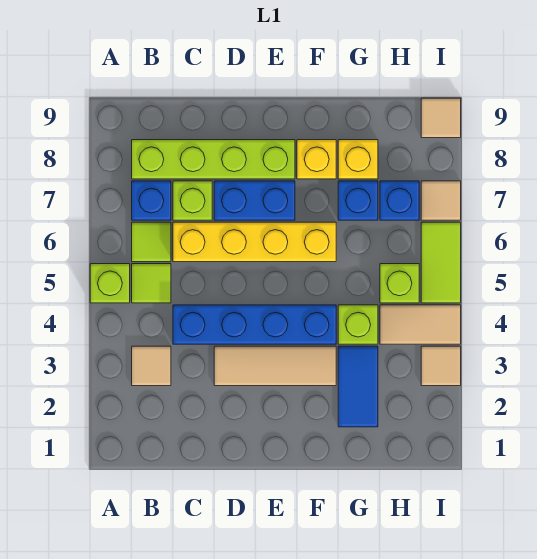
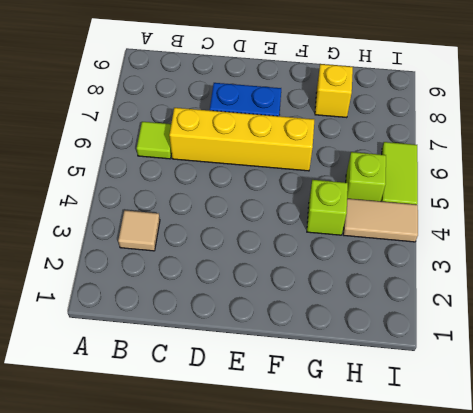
none -> lime brick A5 level 1
none -> lime tile B5 level 1
none -> blue brick B7 level 1

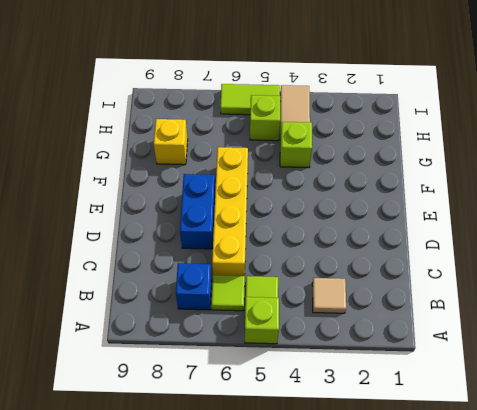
none -> lime brick B8:E8 level 1
none -> blue brick C4:F4 level 1
none -> lime brick C7 level 1

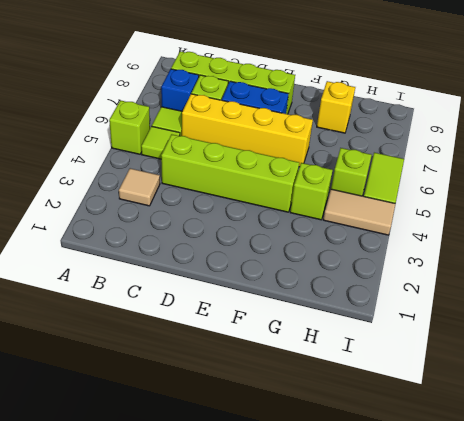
lime brick C4:F4 level 1 -> blue brick C4:F4 level 1
none -> tan tile D3:F3 level 1
none -> yellow brick F8 level 1
none -> blue tile G2:G3 level 1

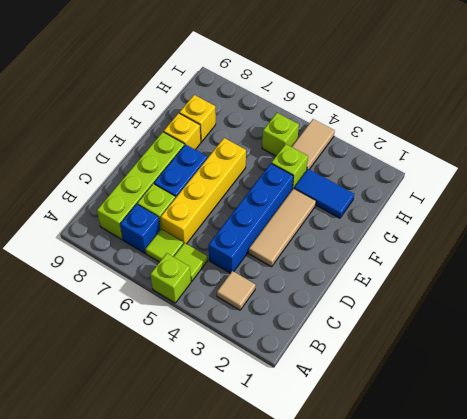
none -> blue brick G7 level 1
none -> blue brick H7 level 1
none -> tan tile I3 level 1

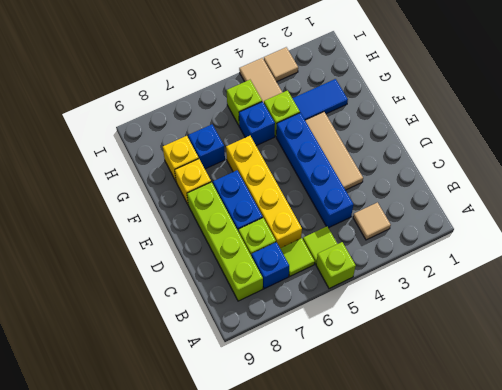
blue brick G5 level 1 -> blue brick H7 level 1
none -> lime tile I5:I6 level 1
none -> tan tile I7 level 1
none -> tan tile I9 level 1

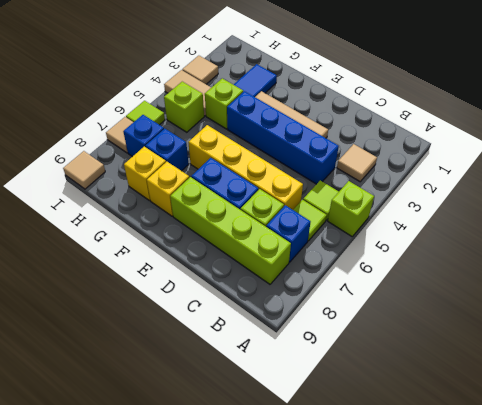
lime tile I6 level 1 -> lime tile I5:I6 level 1

